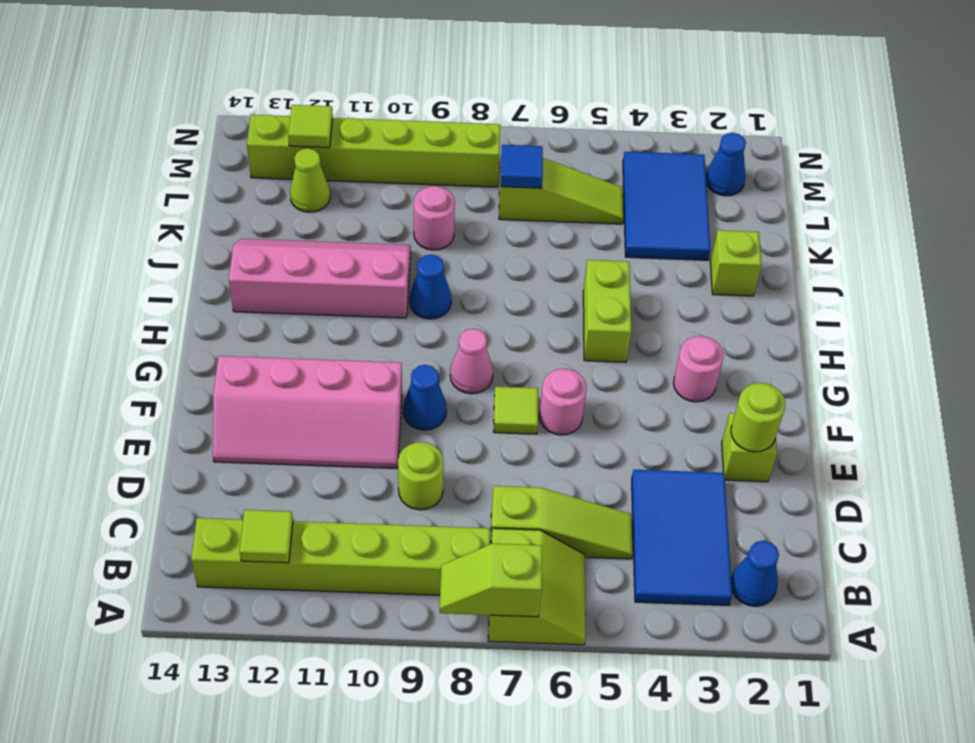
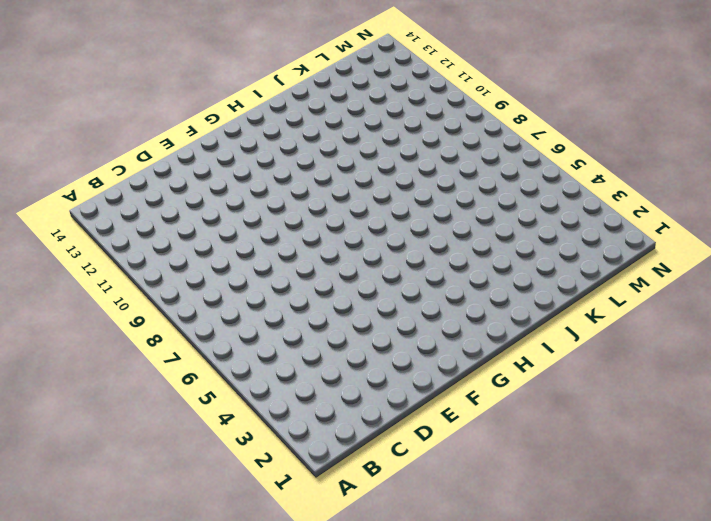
none -> lime slope A6:B7 level 1 top 7
none -> blue cone B2 level 1
none -> blue tile B3:D4 level 1

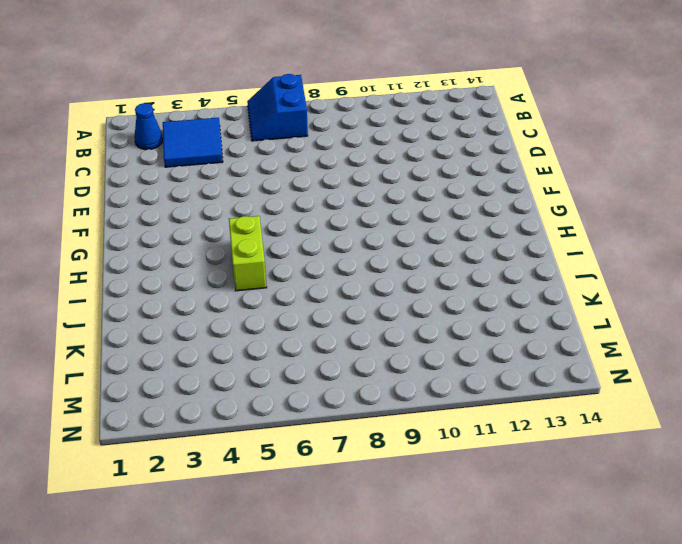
blue slope A6:B7 level 1 top 7 -> lime slope A6:B7 level 1 top 7
blue tile B3:C4 level 1 -> blue tile B3:D4 level 1
none -> lime brick B8:B13 level 1
none -> lime slope C5:C7 level 1 top 7
none -> lime round brick D9 level 1

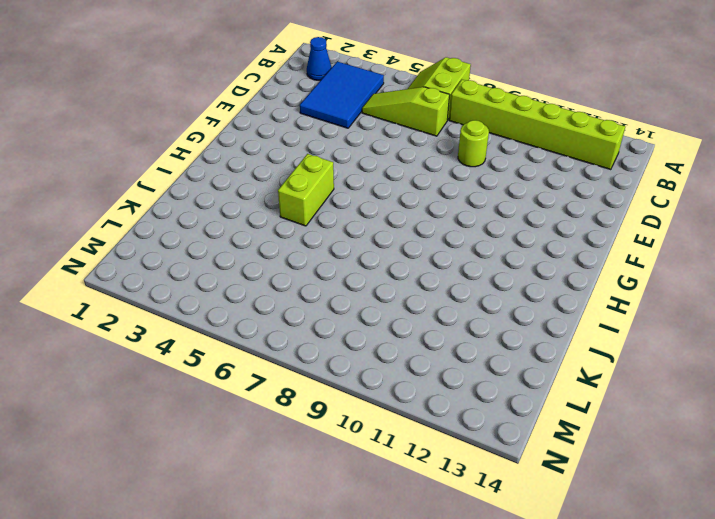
none -> lime brick E2 level 1
none -> pink slope E10:F13 level 1 top F
none -> pink round brick F6 level 1

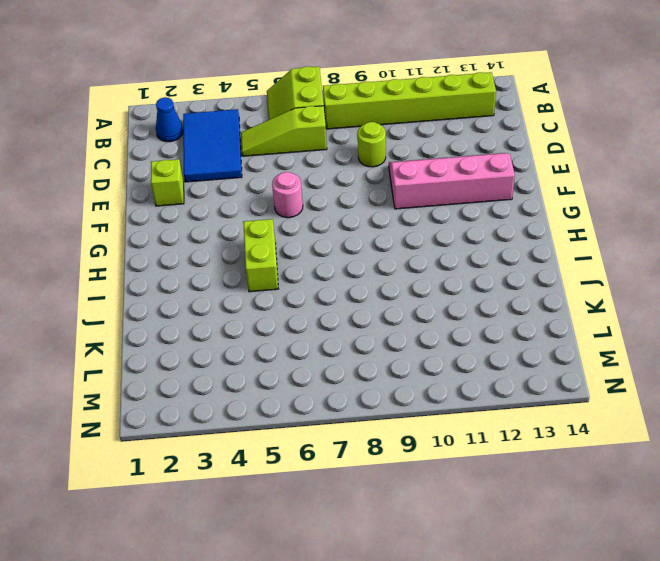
none -> lime tile F7 level 1
none -> blue cone F9 level 1
none -> pink round brick G3 level 1

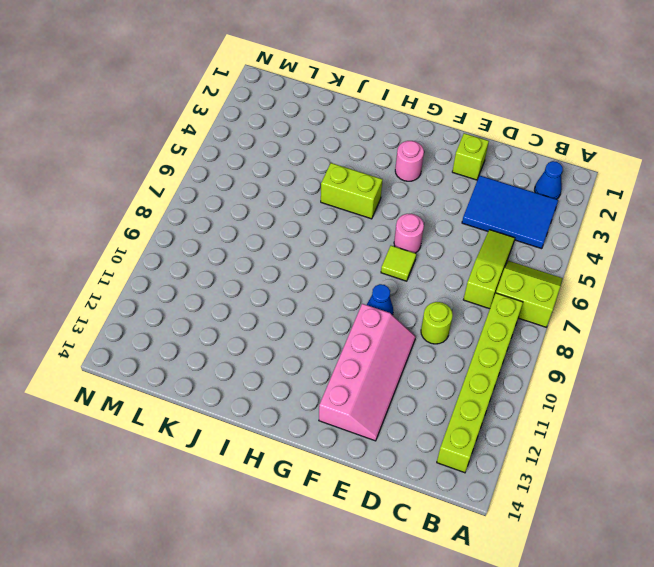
none -> pink cone G8 level 1
none -> blue cone I9 level 1
none -> pink slope I10:J13 level 1 top I

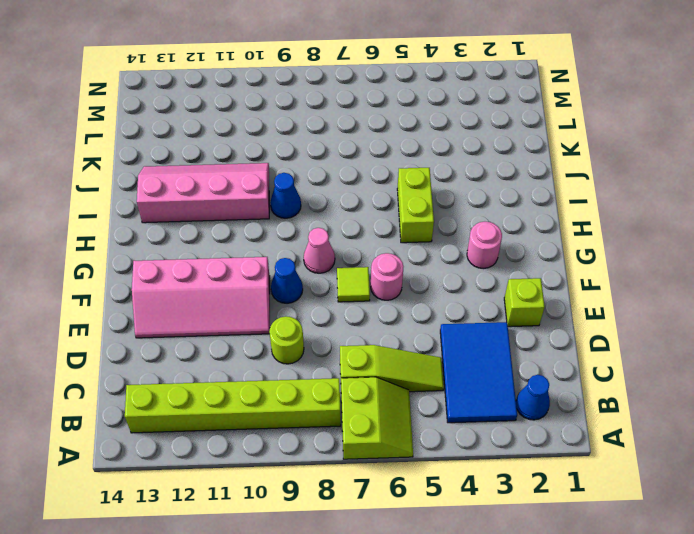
none -> lime brick J2 level 1
none -> blue tile K3:M4 level 1
none -> pink round brick K9 level 1

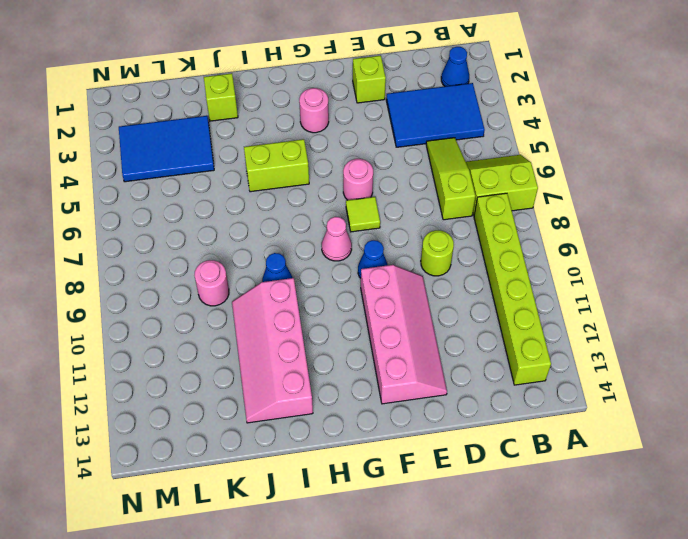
none -> lime slope L5:L7 level 1 top 7
none -> lime cone L12 level 1
none -> blue cone M2 level 1

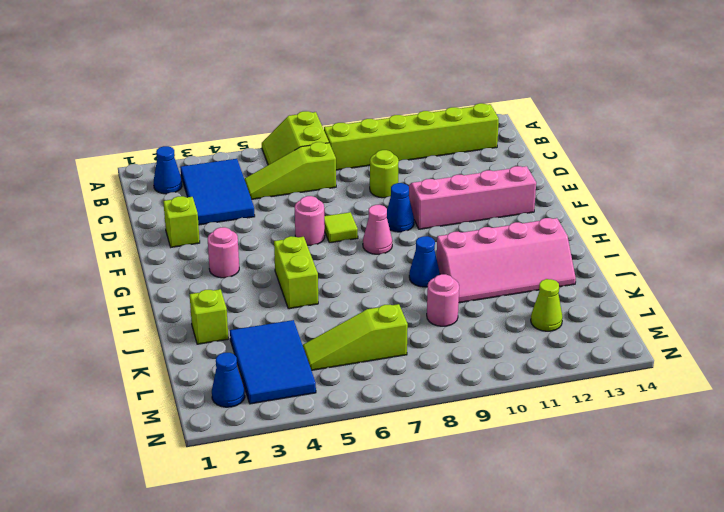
none -> lime brick M8:M13 level 1
none -> lime slope A7:A8 level 2 top 7
none -> lime tile B12 level 2

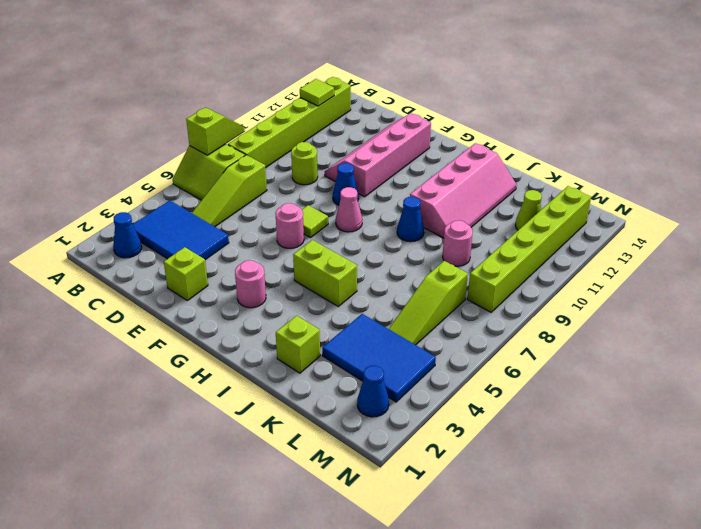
none -> lime round brick E2 level 2
none -> blue tile L7 level 2
none -> lime tile M12 level 2

